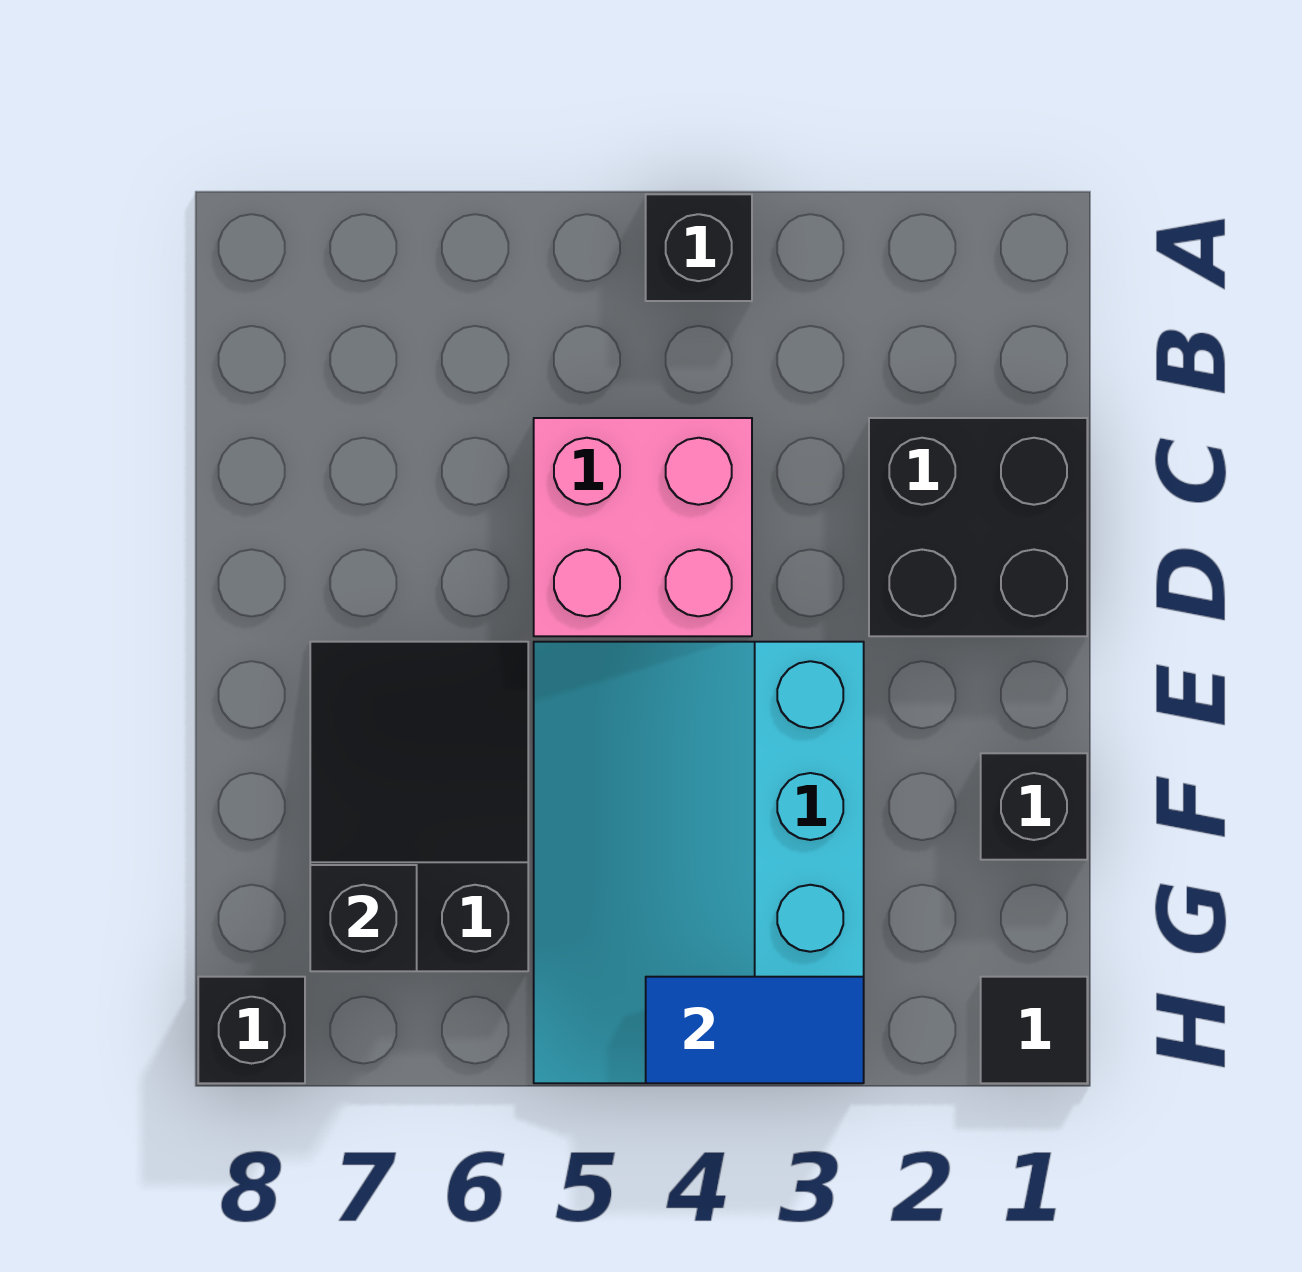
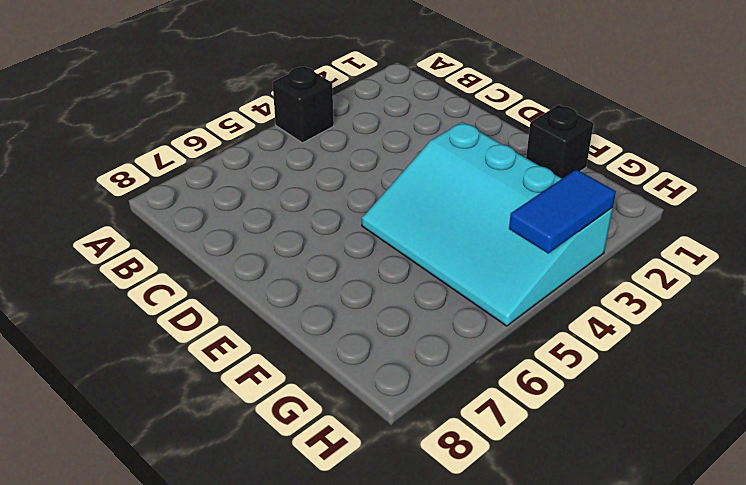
none -> black brick C1:D2 level 1
none -> pink brick C4:D5 level 1

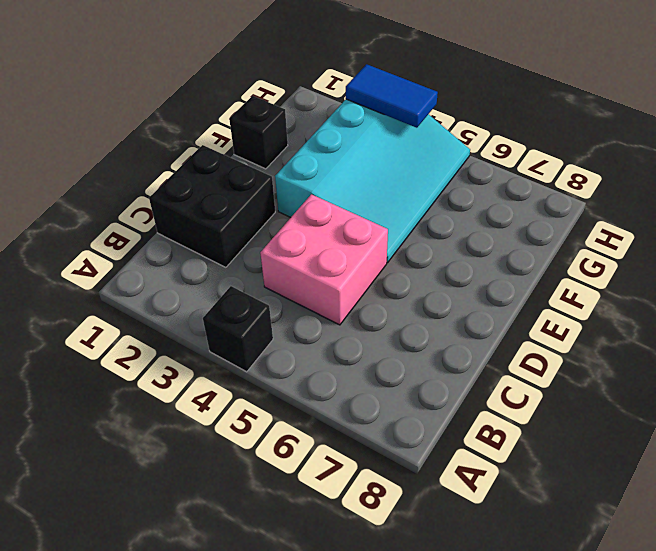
none -> black slope E6:G7 level 1 top G
none -> black tile H1 level 1

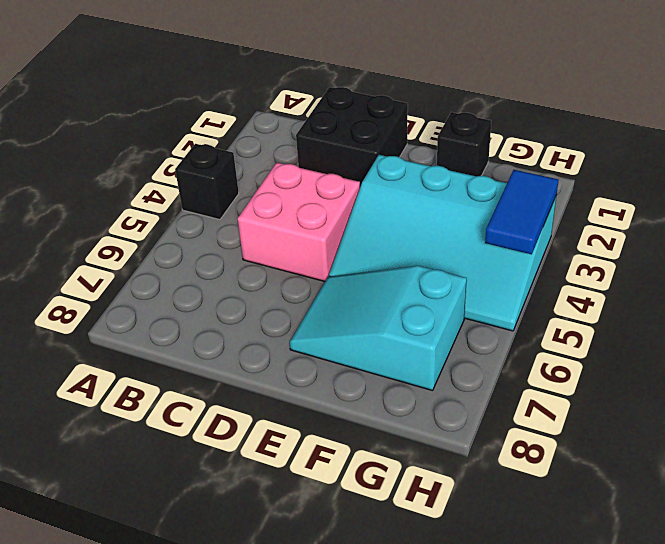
cyan slope E6:G7 level 1 top G -> black slope E6:G7 level 1 top G
none -> black tile H1 level 1
none -> black brick H8 level 1

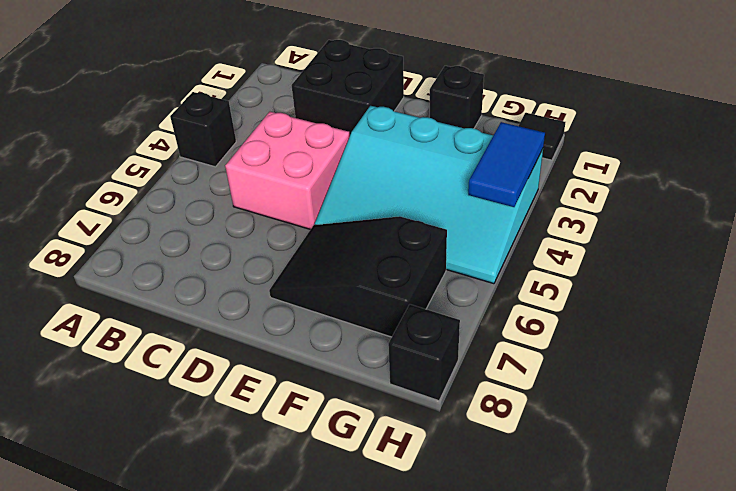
none -> black brick G7 level 2

